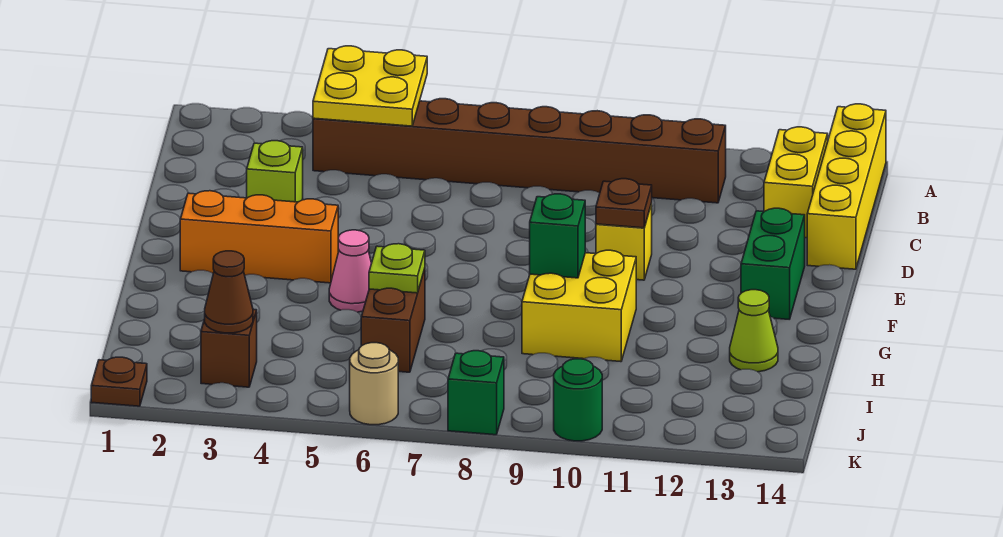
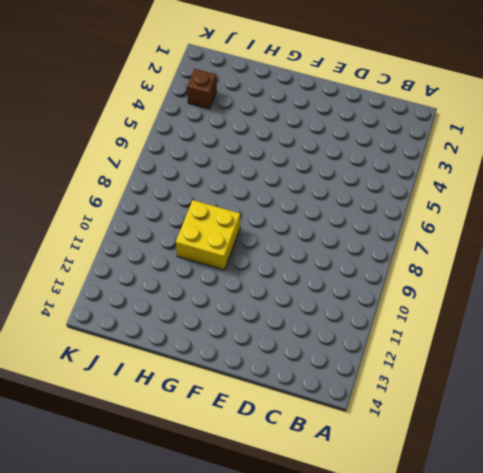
none -> yellow brick A14:D14 level 1
none -> brown brick B4:B11 level 1
none -> yellow brick B13:C13 level 1

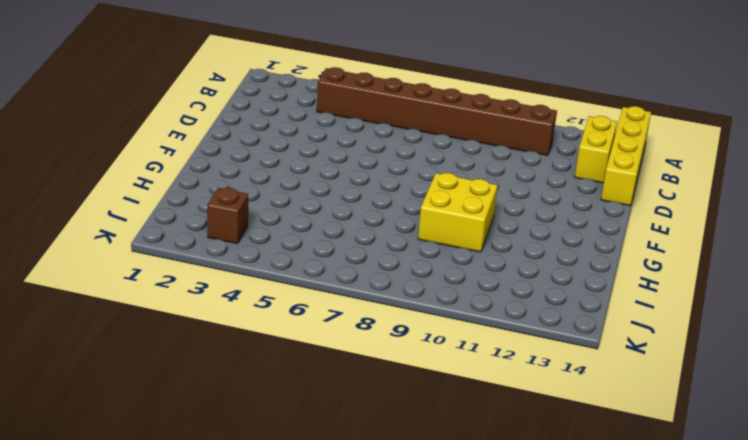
none -> lime brick D3 level 1
none -> yellow brick E10 level 1
none -> green brick E13:F13 level 1

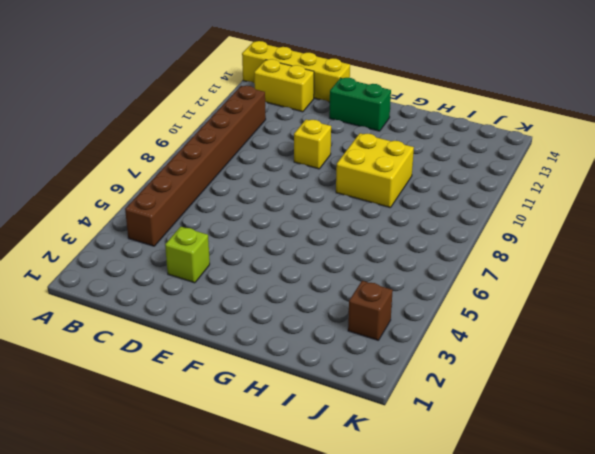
none -> orange brick F2:F4 level 1
none -> pink cone G5 level 1
none -> brown brick H6:I6 level 1

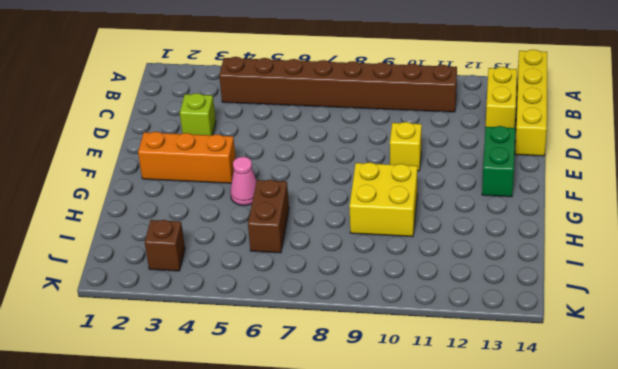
none -> lime cone H13 level 1
none -> brown plate K1 level 1
none -> tan round brick K6 level 1

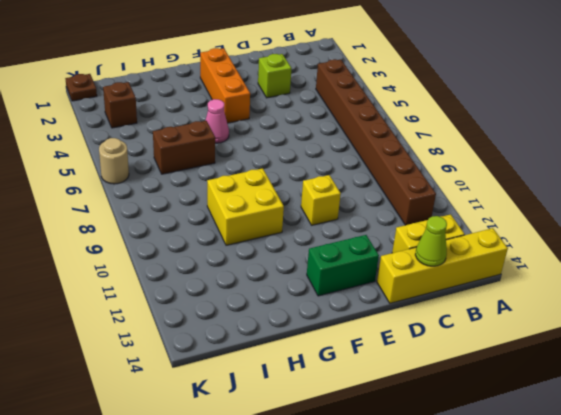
lime cone C14 level 2 -> lime cone H13 level 1
none -> green brick K8 level 1
none -> green round brick K10 level 1
none -> yellow plate A4:B5 level 2

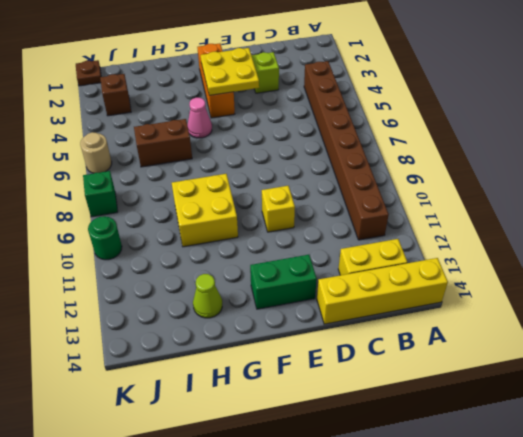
yellow plate E3:F4 level 2 -> yellow plate A4:B5 level 2
none -> brown plate E10 level 2
none -> green brick G9 level 2
none -> lime plate H6 level 2

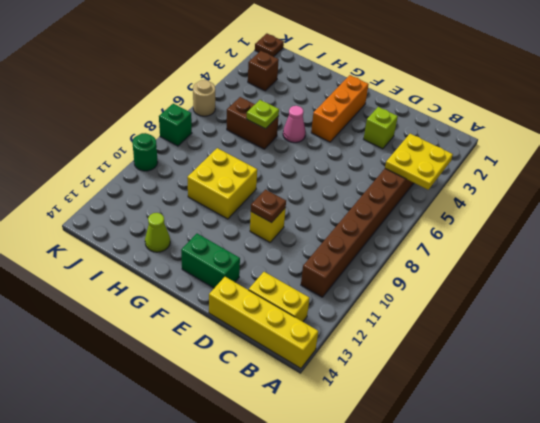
none -> green brick G9 level 2
none -> brown cone J3 level 2

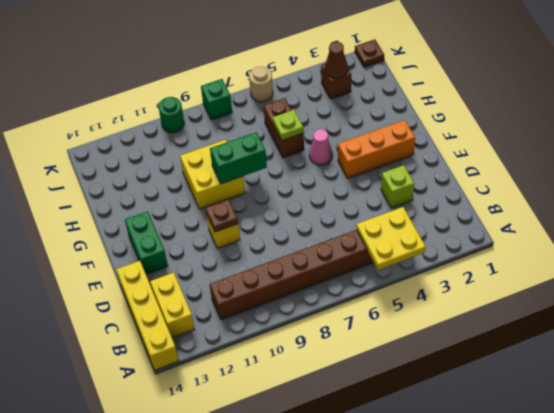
green brick G8:G9 level 2 -> green brick G9 level 2
none -> lime cone H13 level 1

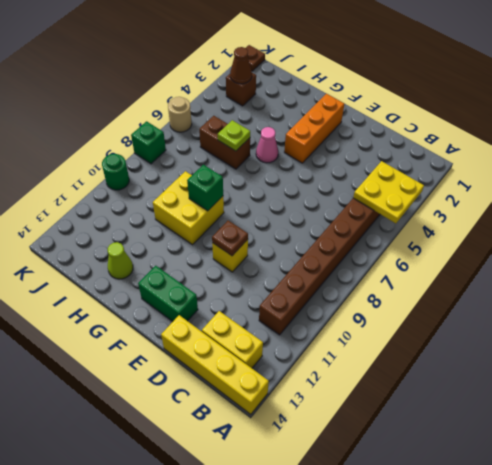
none -> lime brick D3 level 1

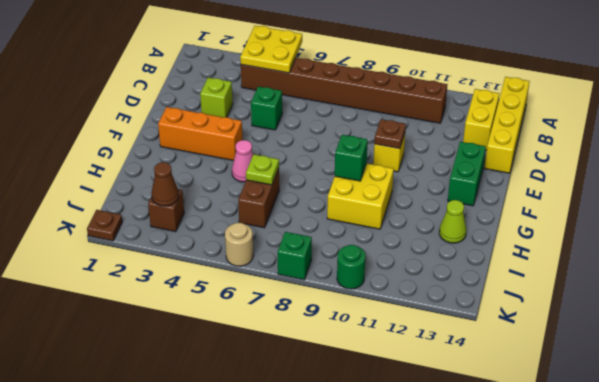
green brick D5 level 1 -> none

